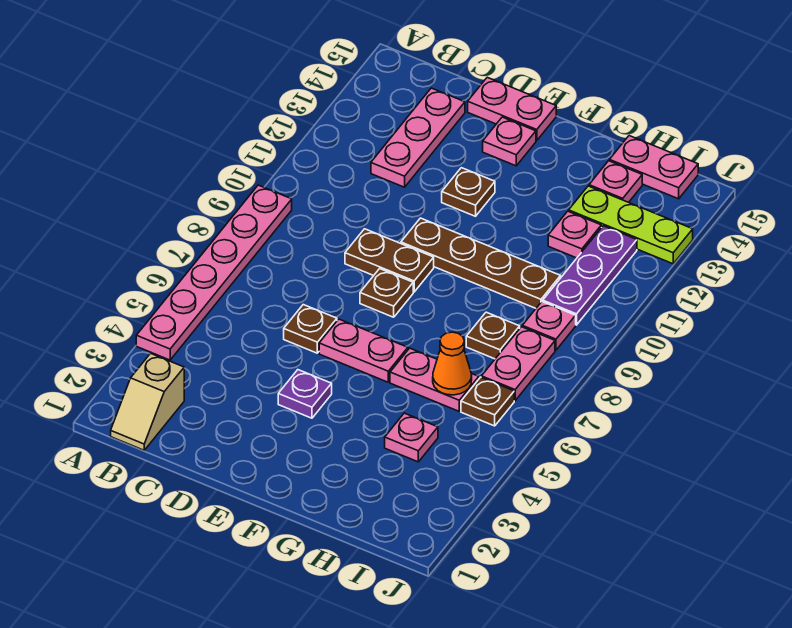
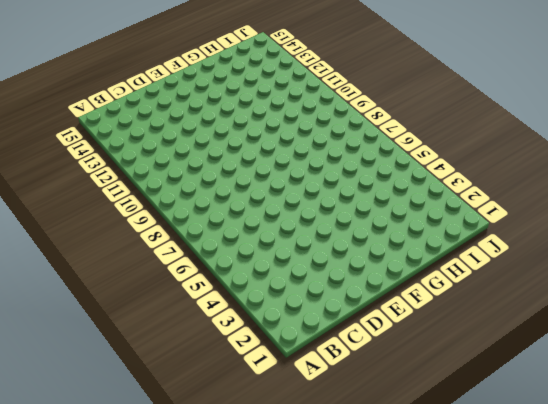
none -> pink plate A4:A9 level 1
none -> tan slope B1:B2 level 1 top 2
none -> pink plate C12:C14 level 1

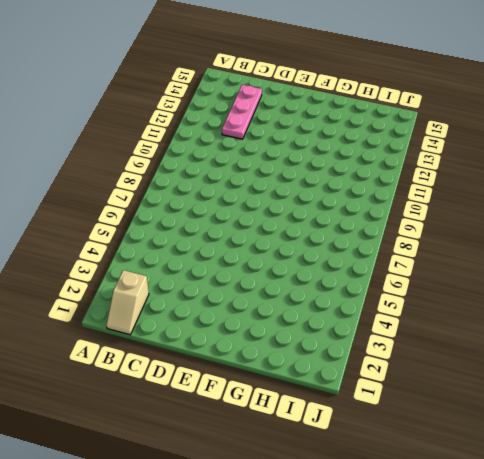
none -> pink plate A4:A9 level 1
none -> brown plate D6 level 1
none -> brown plate D9:E9 level 1

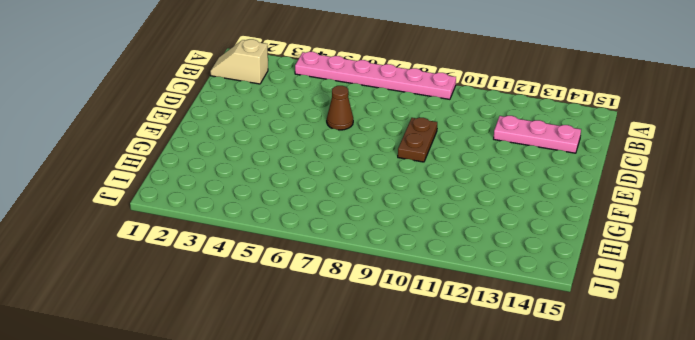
brown cone D6 level 1 -> brown plate D6 level 1
none -> pink plate D15:E15 level 1
none -> purple plate E4 level 1
none -> pink plate E6:F6 level 1

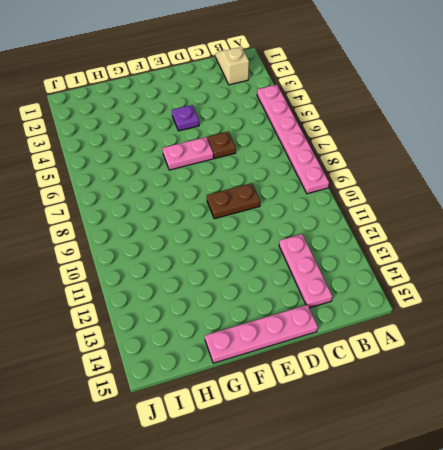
pink plate D15:G15 level 1 -> pink plate D15:E15 level 1
none -> brown plate E8 level 1
none -> brown plate E10:H10 level 1
none -> brown plate E12 level 1

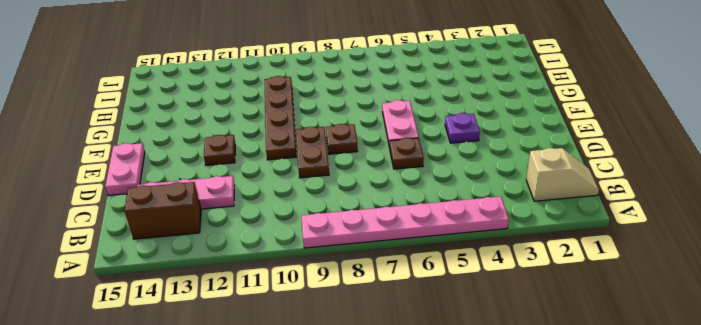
brown brick B13:B14 level 1 -> none
none -> pink plate E14 level 1
none -> pink plate G6:H6 level 1
none -> pink plate H4 level 1

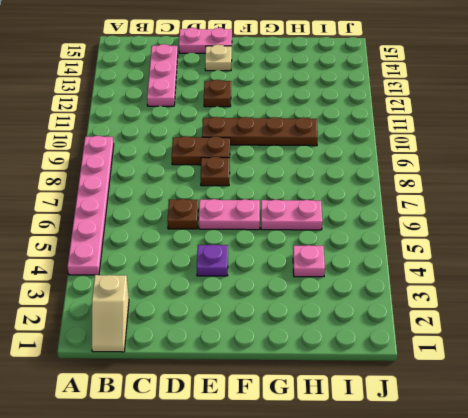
tan plate E14 level 1 -> pink plate E14 level 1
none -> brown plate H8 level 1
none -> pink plate H12 level 1
none -> lime plate H13:J13 level 1

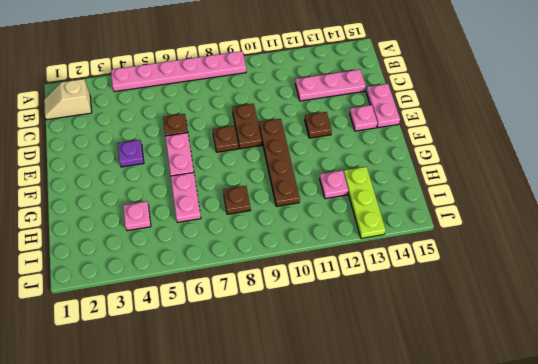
none -> pink plate H14 level 1
none -> pink plate H15:I15 level 1
none -> brown plate I6 level 1

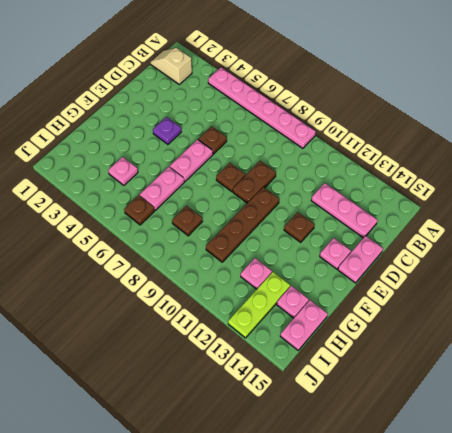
none -> pink plate I7:I8 level 1
none -> pink plate I9 level 1
none -> purple plate I10:I12 level 1

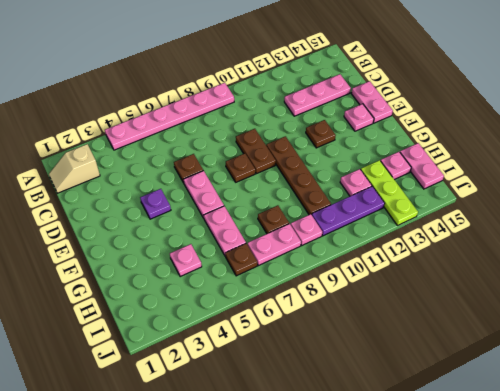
none -> orange cone H6 level 2

